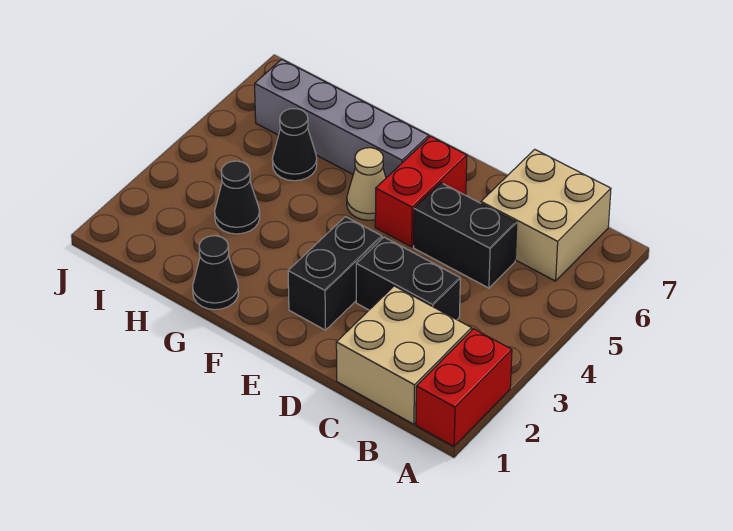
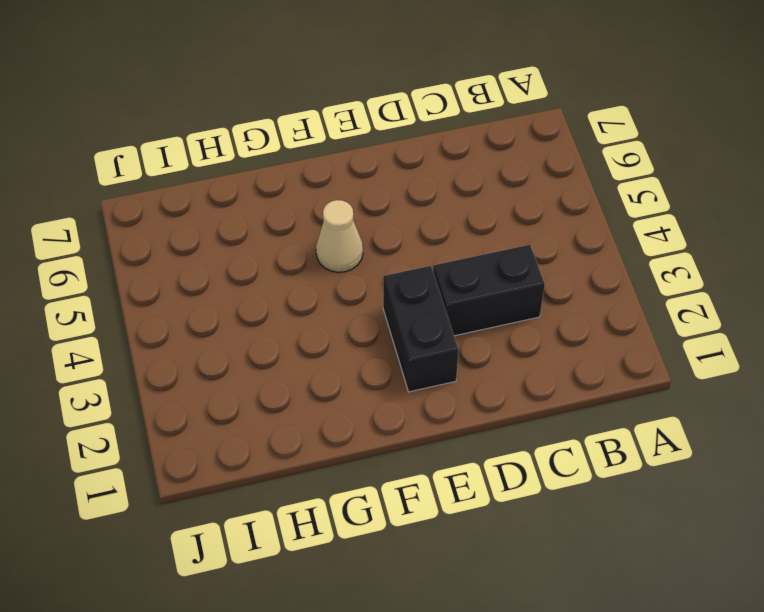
none -> red brick A1:A2 level 1
none -> tan brick B1:C2 level 1
none -> tan brick B6:C7 level 1

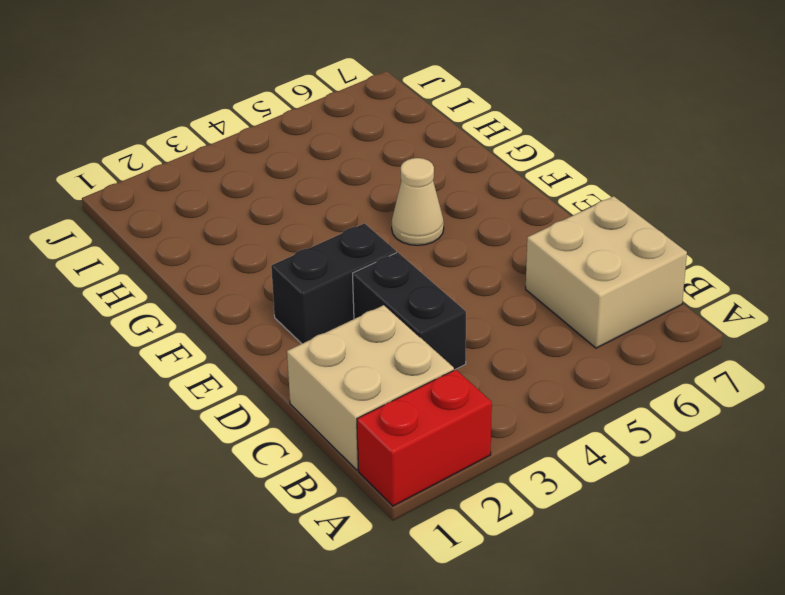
none -> black brick C5:D5 level 1
none -> red brick E5:E6 level 1
none -> grey brick F6:I6 level 1

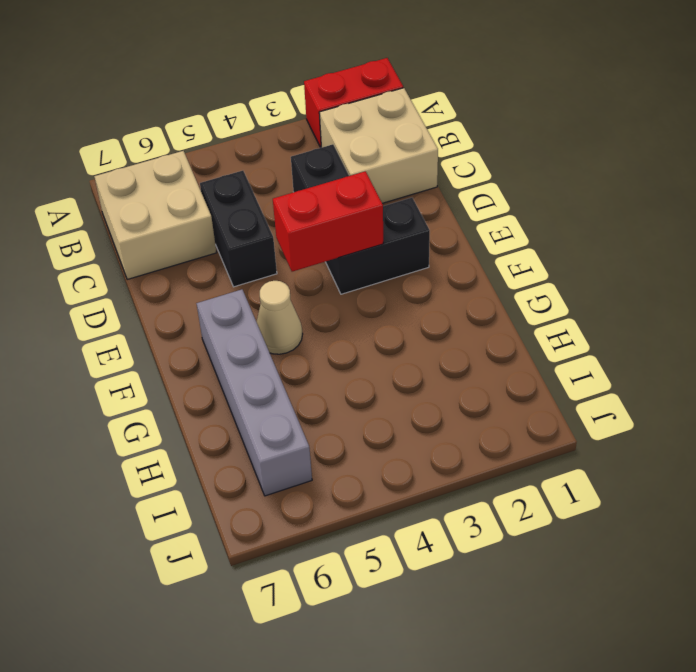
red brick E3:E4 level 2 -> red brick E5:E6 level 1
none -> black cone G1 level 1
none -> black cone H3 level 1
none -> black cone H5 level 1

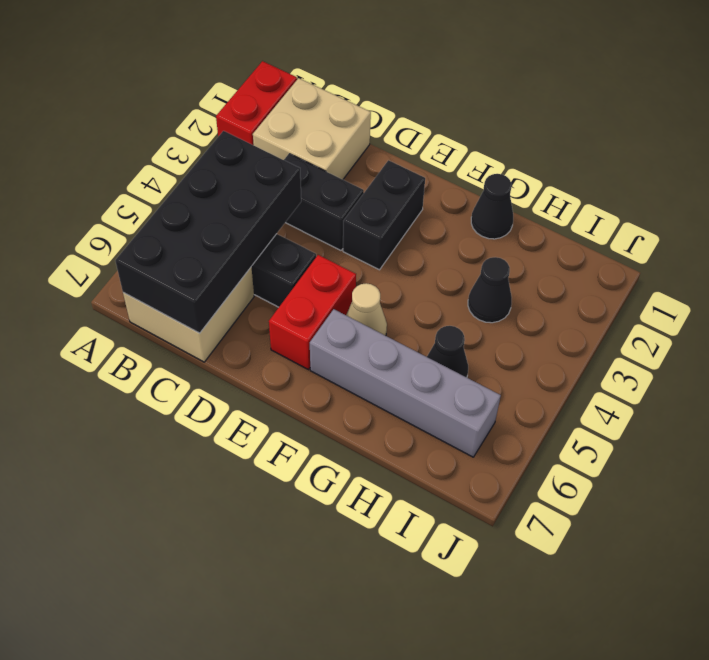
black brick B4:C7 level 2 -> none

